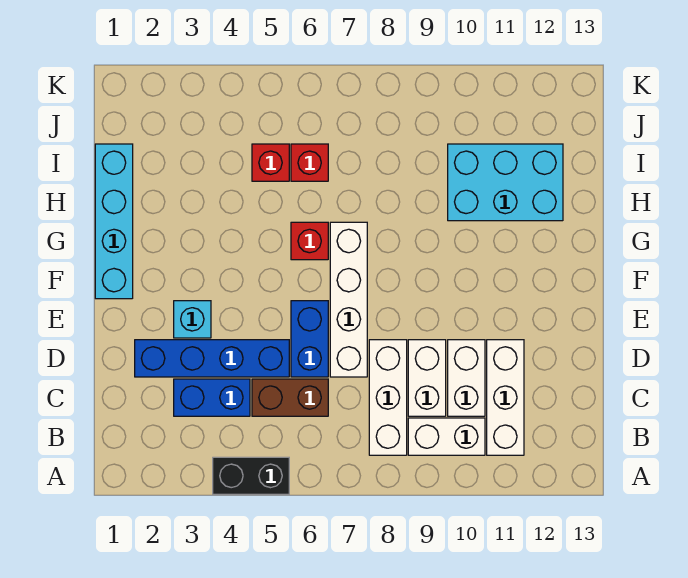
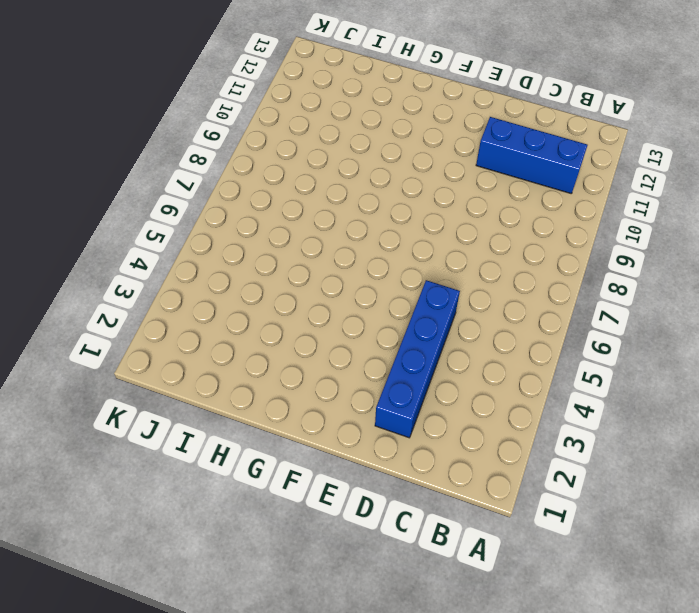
blue brick B11:D11 level 1 -> white brick B11:D11 level 1
none -> black brick A4:A5 level 1
none -> white brick B8:D8 level 1
none -> white brick B9:B10 level 1

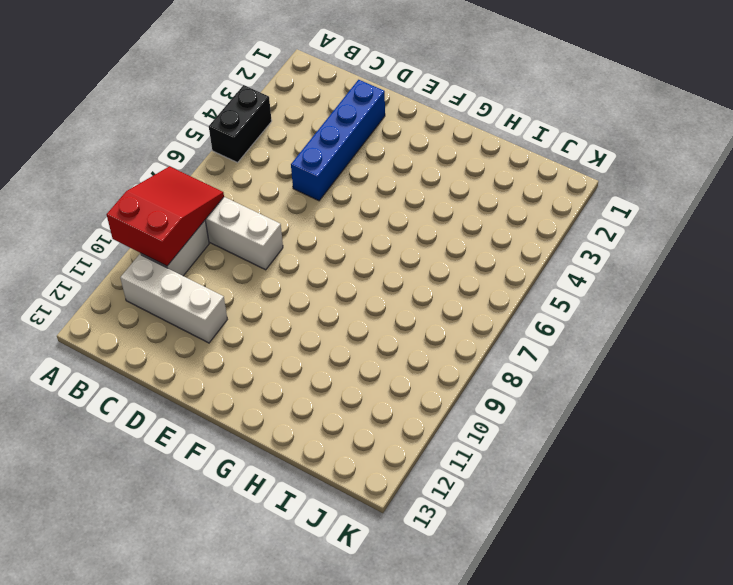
red slope A8:B10 level 2 top 10 -> none
none -> blue brick C3:C4 level 1
none -> brown brick C5:C6 level 1
none -> white brick C9:D9 level 1

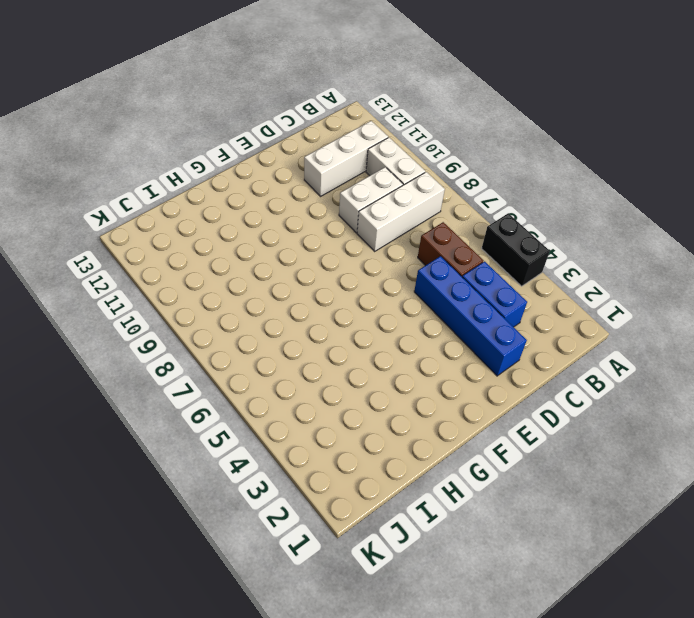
none -> white brick C10:D10 level 1
none -> blue brick D6:E6 level 1
none -> white brick D7:G7 level 1

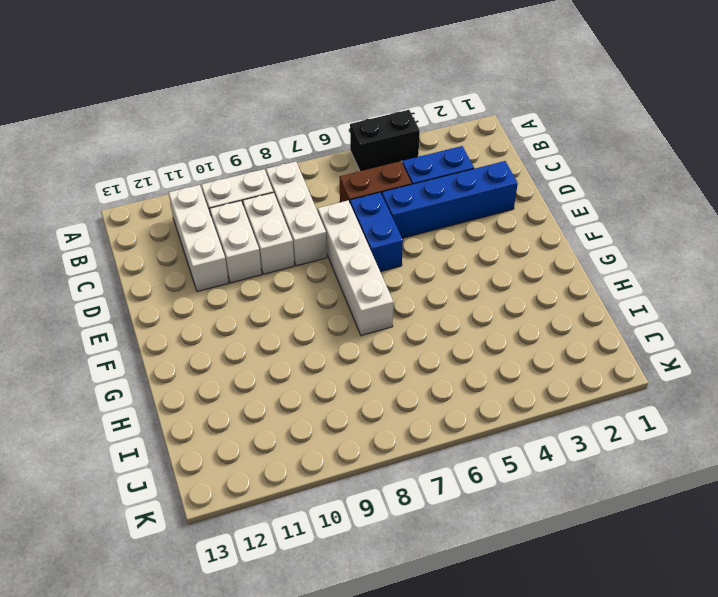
none -> cyan brick E3 level 1
none -> cyan brick F1:I1 level 1
none -> red brick G6 level 1

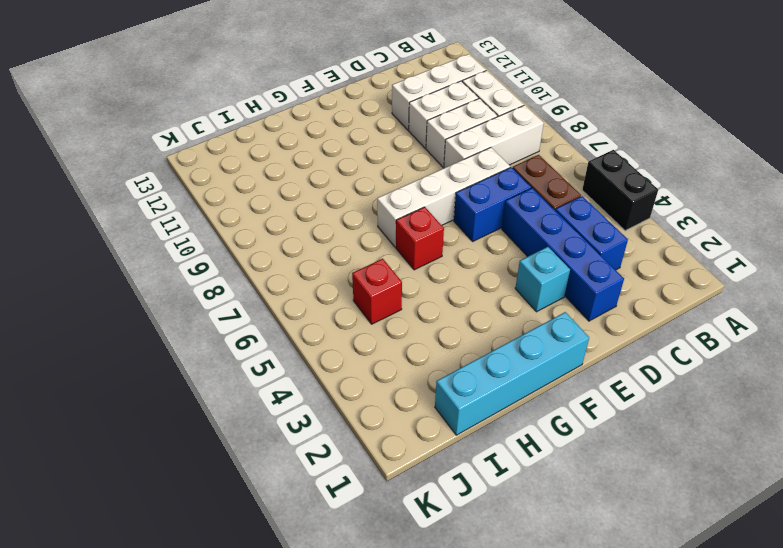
none -> cyan brick H10:I12 level 1
none -> red brick I6 level 1

